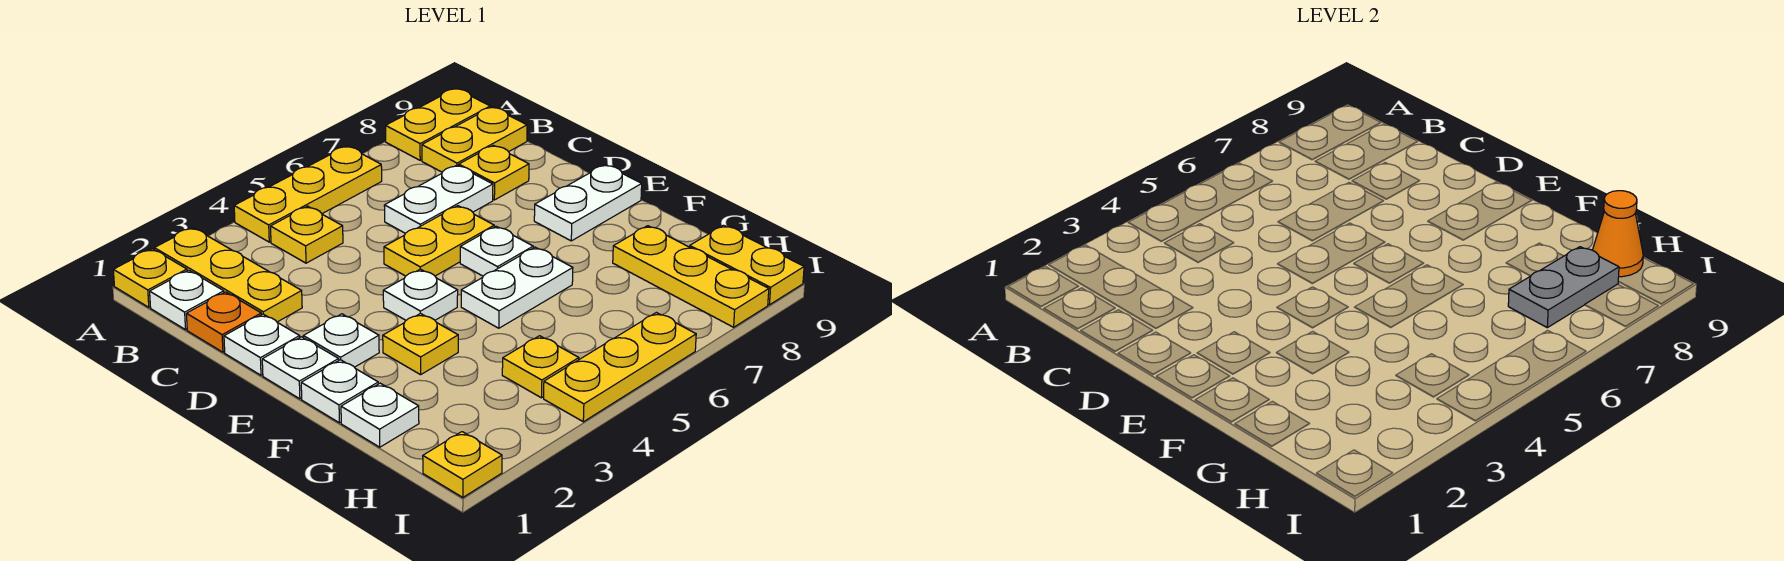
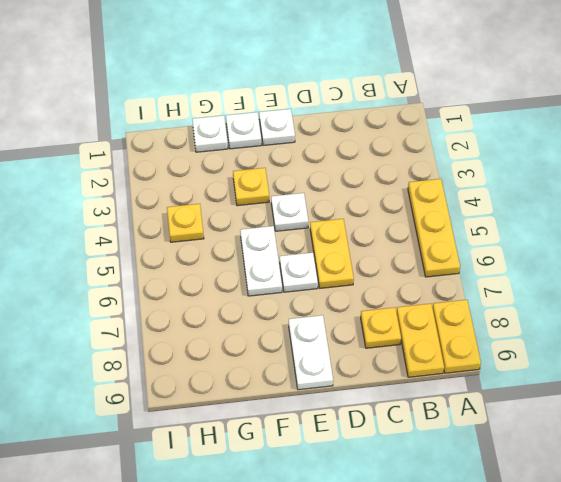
none -> yellow plate A1 level 1
none -> yellow plate A2:C2 level 1
none -> white plate B1 level 1

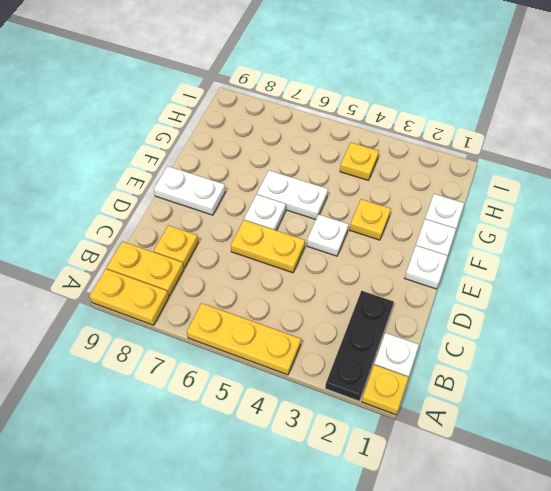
black plate A2:C2 level 1 -> yellow plate A2:C2 level 1
none -> yellow plate B4 level 1
none -> orange plate C1 level 1
none -> white plate C6:C7 level 1

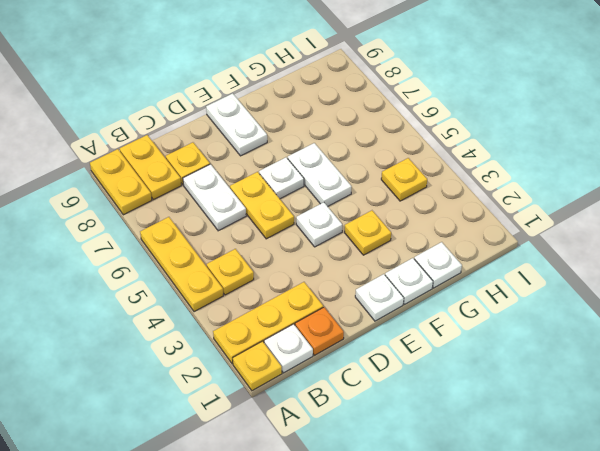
none -> white plate D1 level 1
none -> white plate E2 level 1
none -> yellow plate G8:I8 level 1

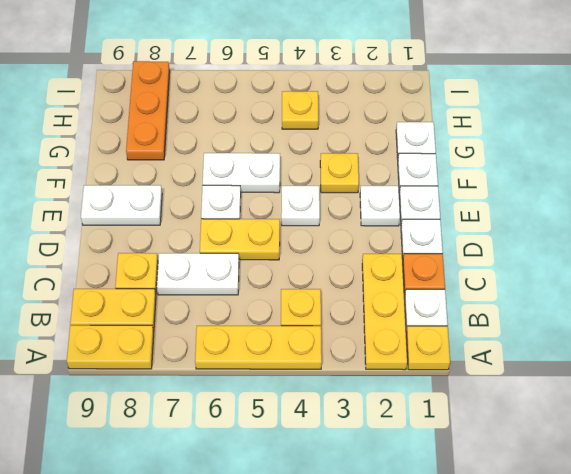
orange plate G8:I8 level 1 -> yellow plate G8:I8 level 1
none -> yellow plate H9:I9 level 1
none -> yellow plate I1 level 1
none -> yellow plate I4:I6 level 1

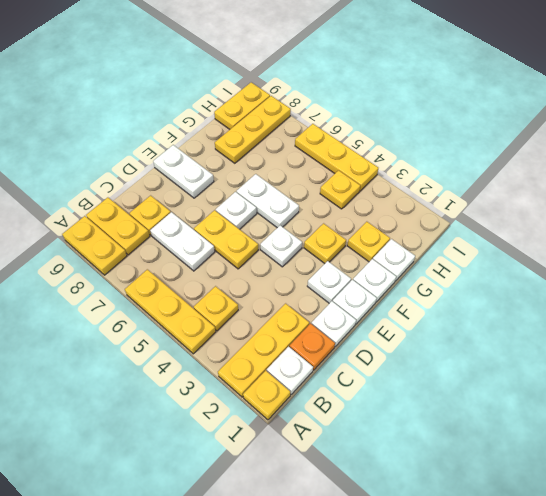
yellow plate G2 level 1 -> yellow plate I1 level 1
none -> grey plate H7:H8 level 2
none -> orange cone H9 level 2

